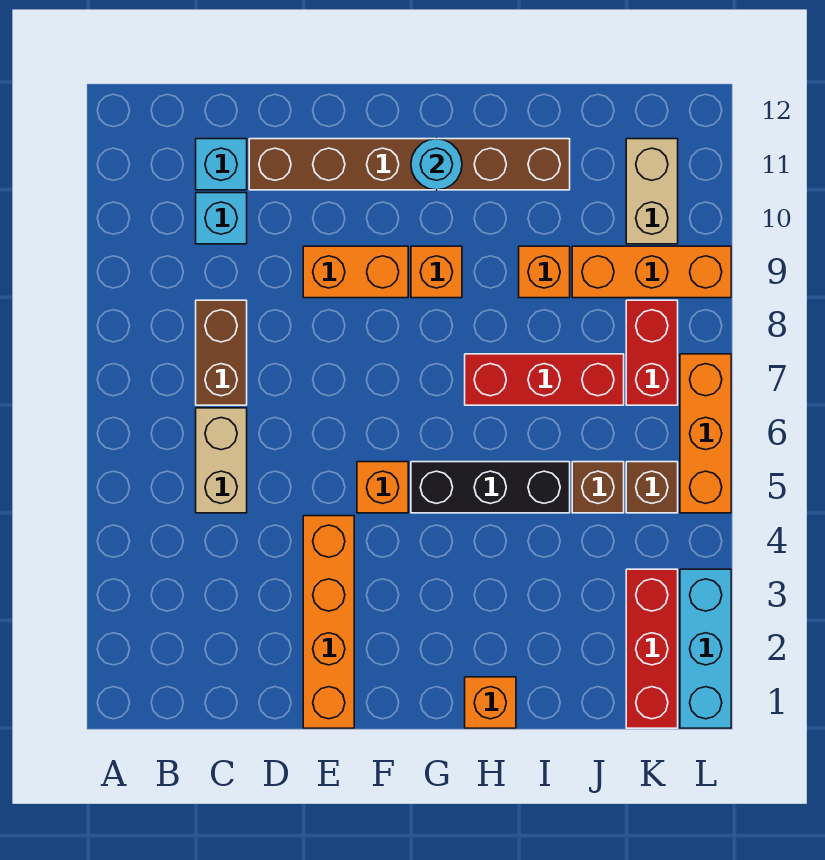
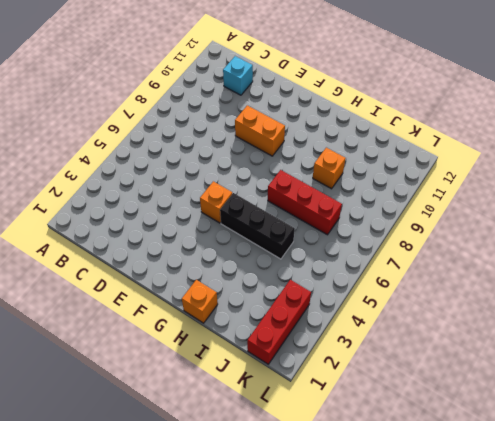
none -> tan brick C5:C6 level 1
none -> brown brick C7:C8 level 1
none -> cyan brick C10 level 1

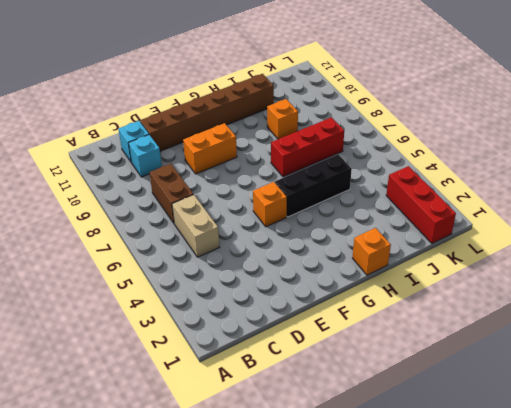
none -> orange brick E1:E4 level 1
none -> orange brick G9 level 1
none -> brown brick J5 level 1

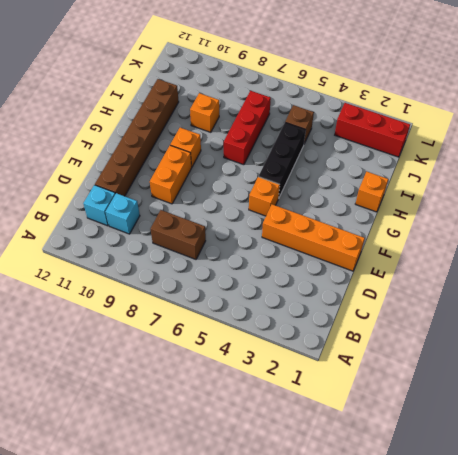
none -> tan brick C5:C6 level 1
none -> orange brick J9:L9 level 1
none -> brown brick K5 level 1

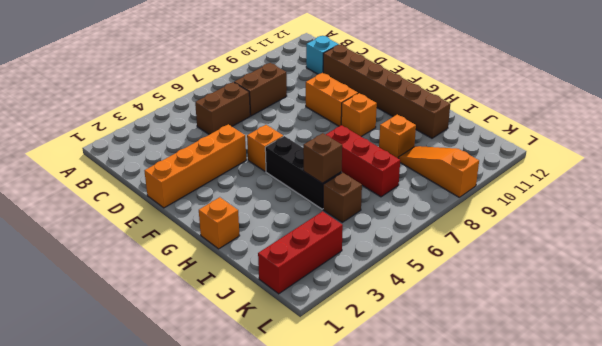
brown brick C5:C6 level 1 -> tan brick C5:C6 level 1
brown brick I5 level 2 -> brown brick K5 level 1
orange slope J9:L9 level 1 top L -> orange brick J9:L9 level 1
none -> cyan brick C10 level 1
none -> red brick K7:K8 level 1
none -> tan brick K10:K11 level 1

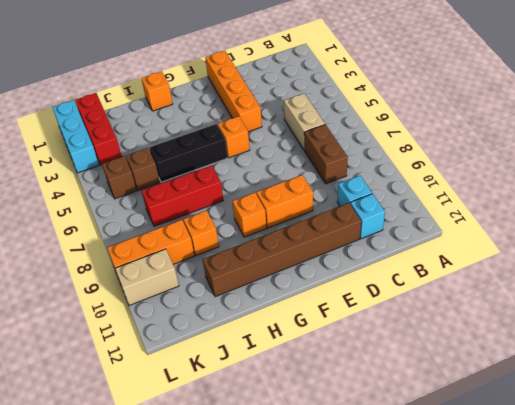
tan brick K10:L10 level 1 -> tan brick K10:K11 level 1
none -> red brick K7:K8 level 1
none -> orange brick L5:L7 level 1
none -> cyan round brick G11 level 2

